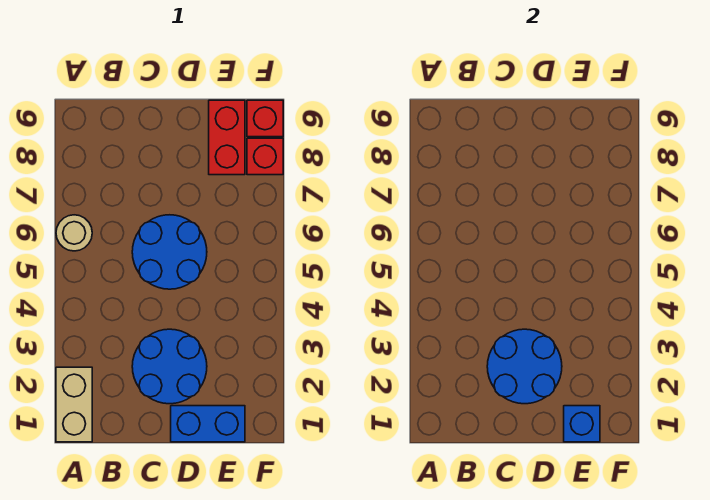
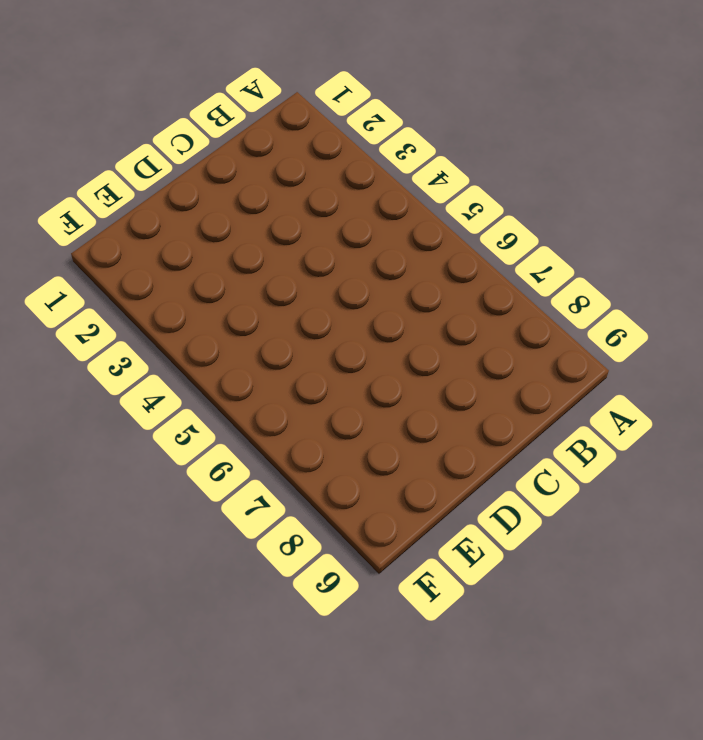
none -> tan brick A1:A2 level 1
none -> tan round brick A6 level 1

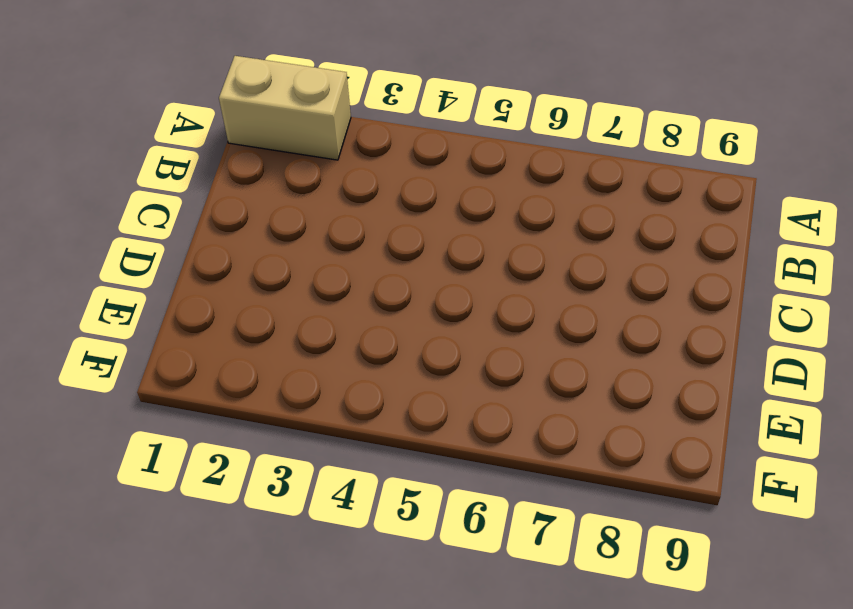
none -> tan round brick A6 level 1
none -> blue round brick C2:D3 level 1

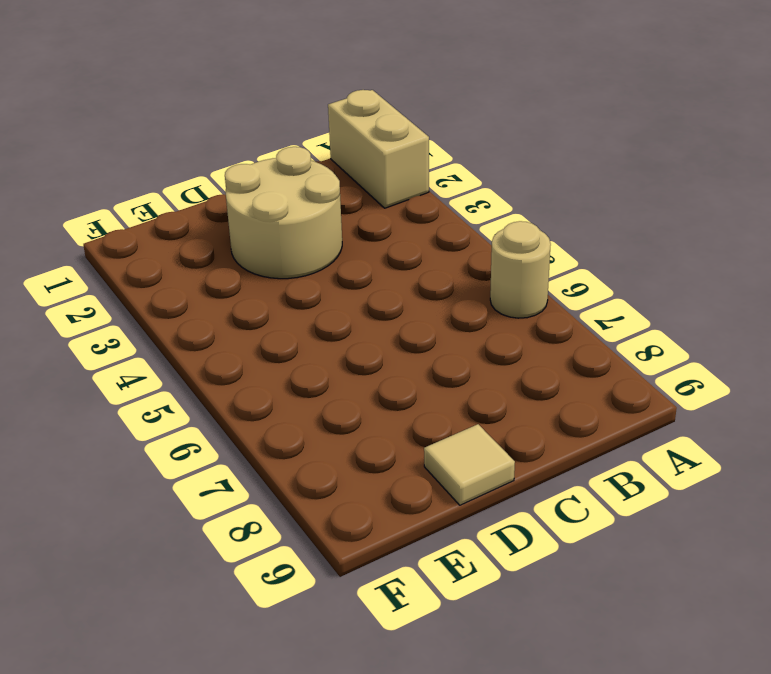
tan round brick C2:D3 level 1 -> blue round brick C2:D3 level 1
tan tile D9 level 1 -> none
none -> blue round brick C5:D6 level 1
none -> blue brick D1:E1 level 1

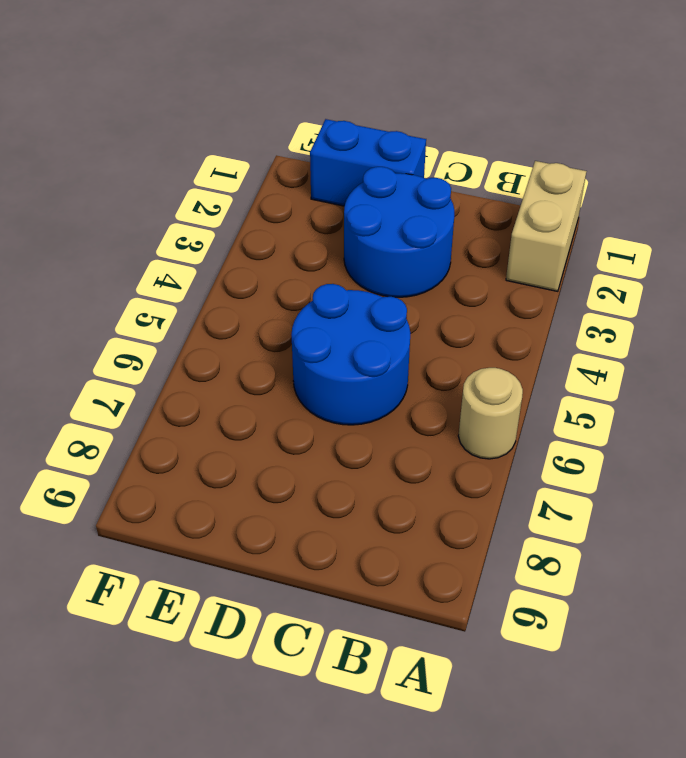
none -> red brick E8:E9 level 1
none -> red brick F8 level 1

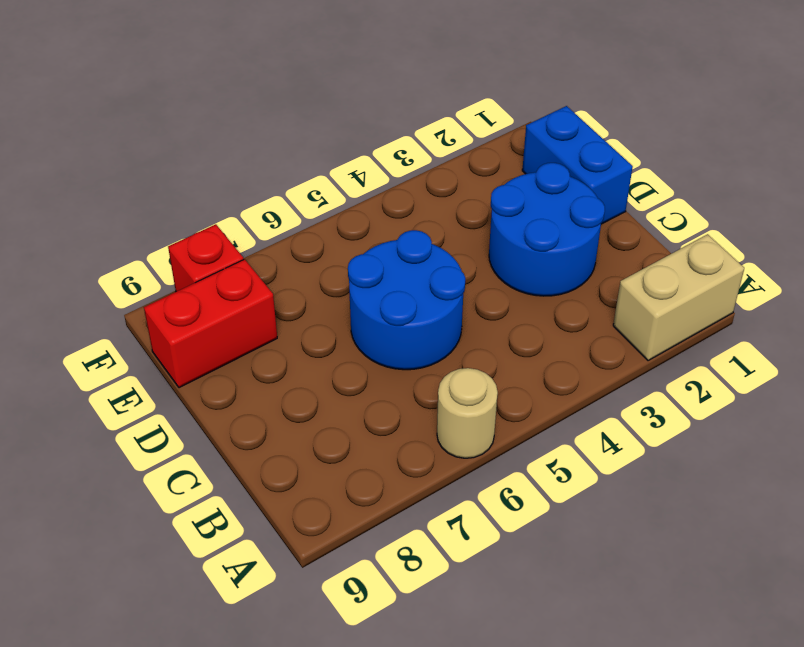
none -> red brick F9 level 1
none -> blue round brick C2:D3 level 2

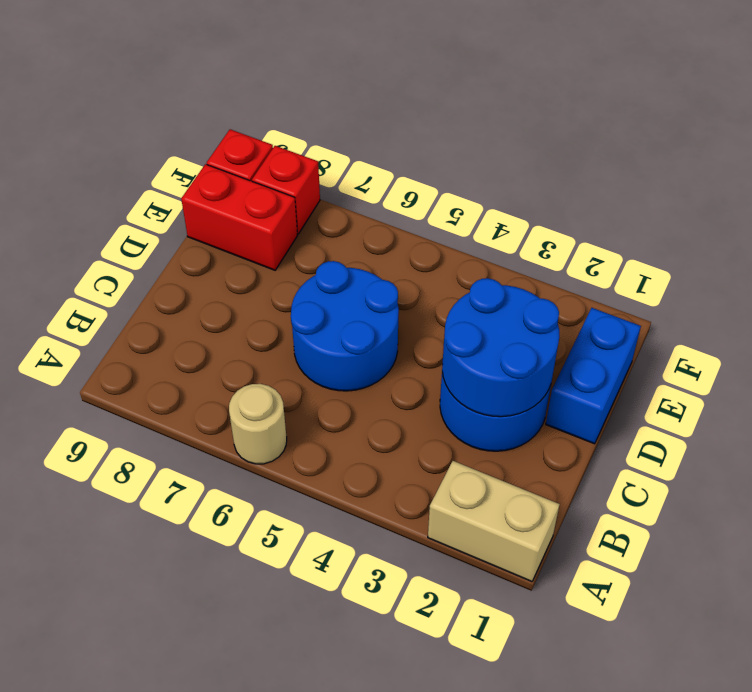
none -> blue brick E1 level 2

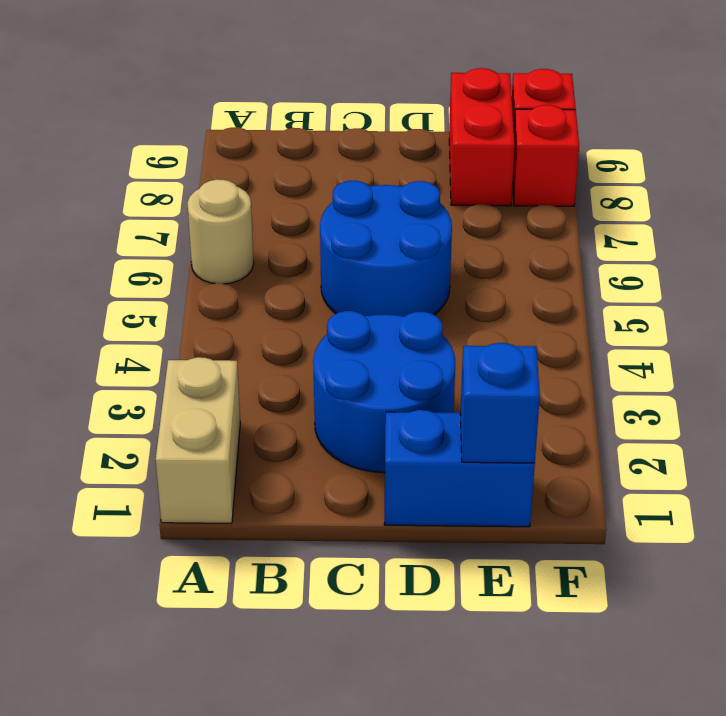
none -> blue round brick C2:D3 level 2

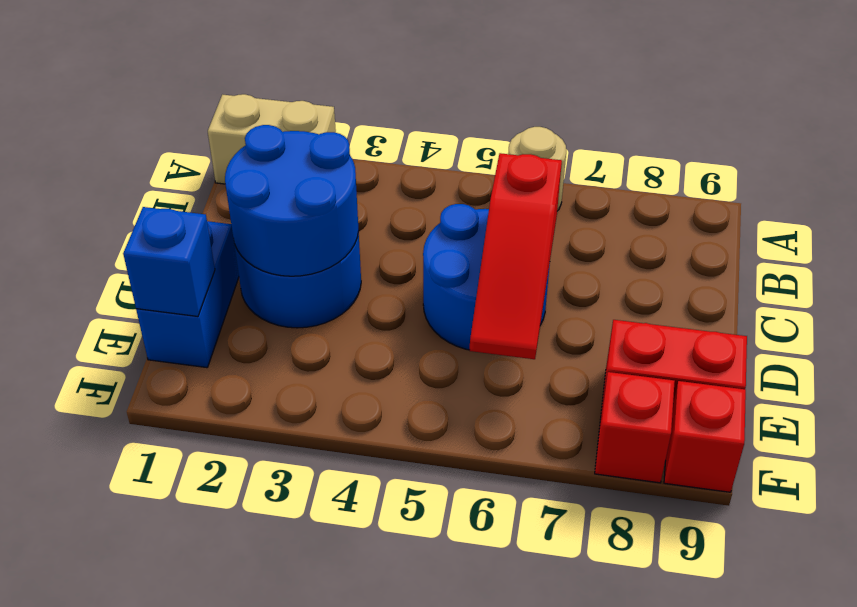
red slope C6:E6 level 2 top C -> none

